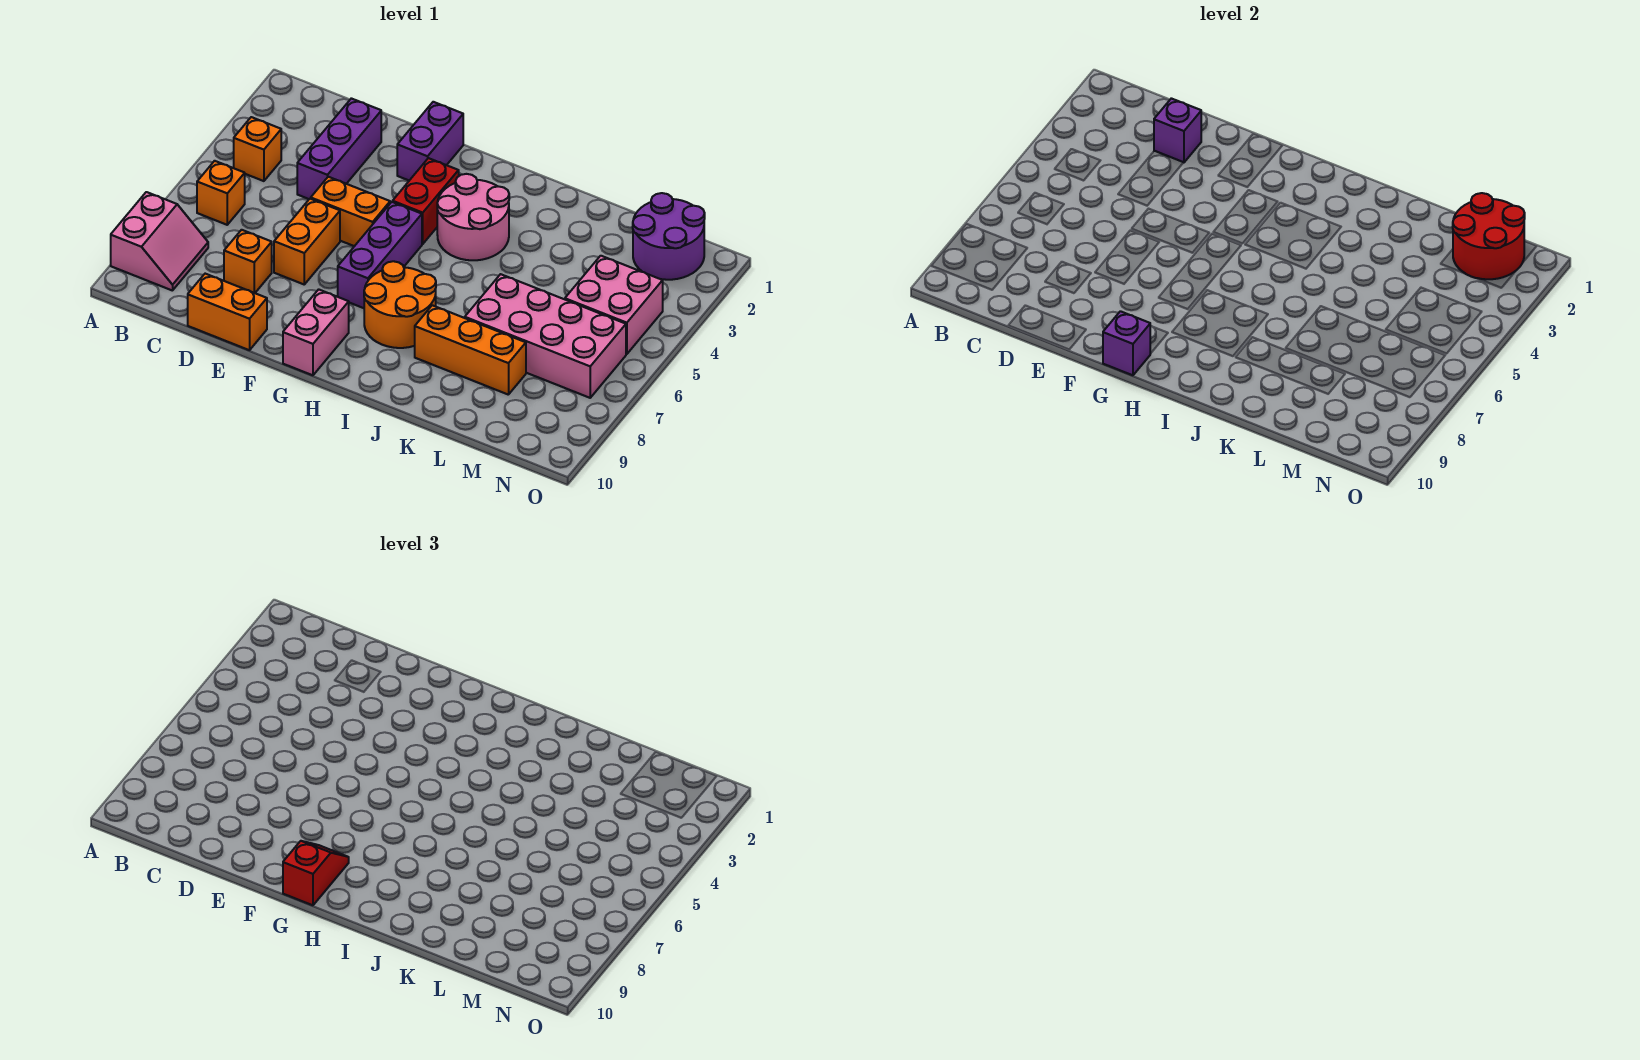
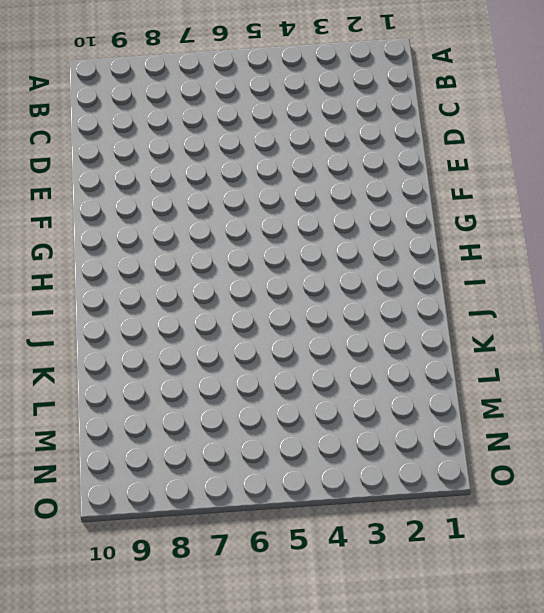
none -> pink slope A8:B9 level 1 top A
none -> orange brick B4 level 1
none -> orange brick B6 level 1

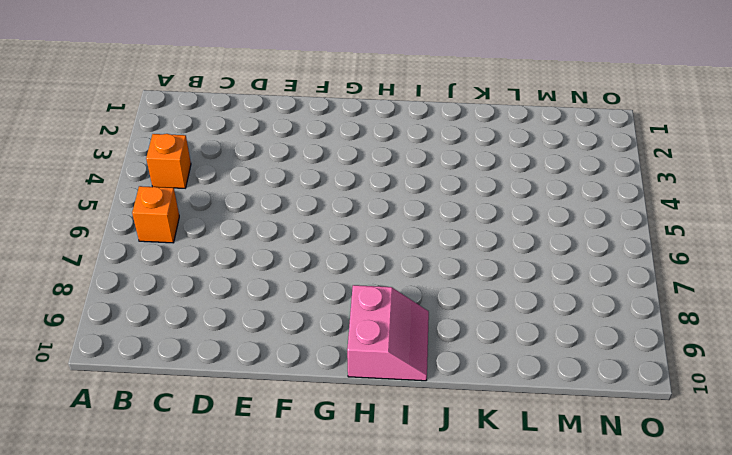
pink slope H9:I10 level 1 top H -> pink slope A8:B9 level 1 top A
none -> purple brick D2:D4 level 1
none -> orange brick D8 level 1
none -> orange brick D10:E10 level 1

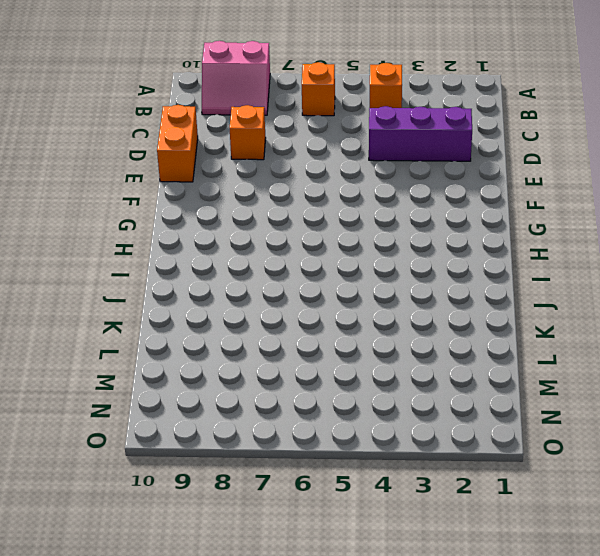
none -> orange brick E5:F5 level 1
none -> orange brick E6:E7 level 1
none -> purple brick F1:F2 level 1

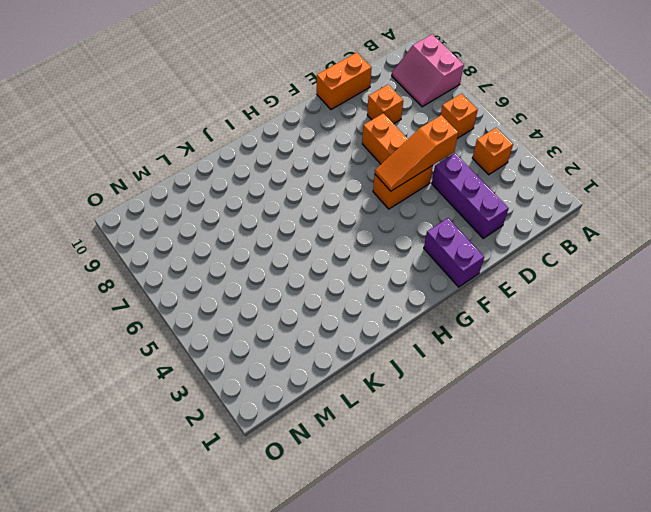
orange slope D5:F5 level 2 top D -> none
none -> red brick G3:G4 level 1
none -> purple brick G5:G7 level 1
none -> pink brick G9:G10 level 1

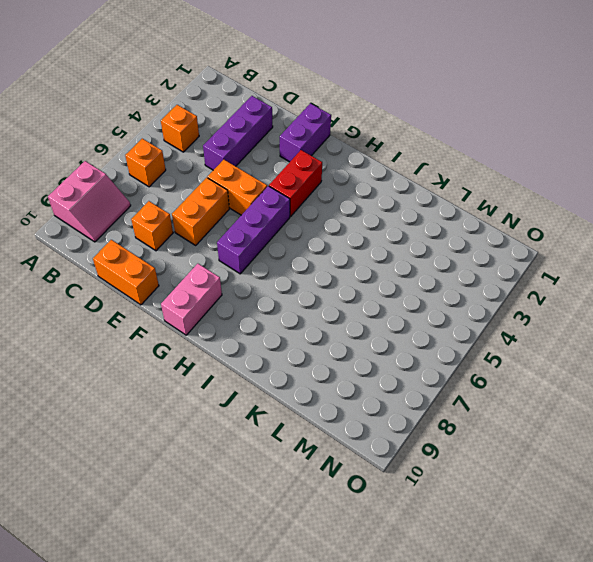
none -> pink round brick H3:I4 level 1
none -> orange round brick H7:I8 level 1
none -> orange brick J8:L8 level 1

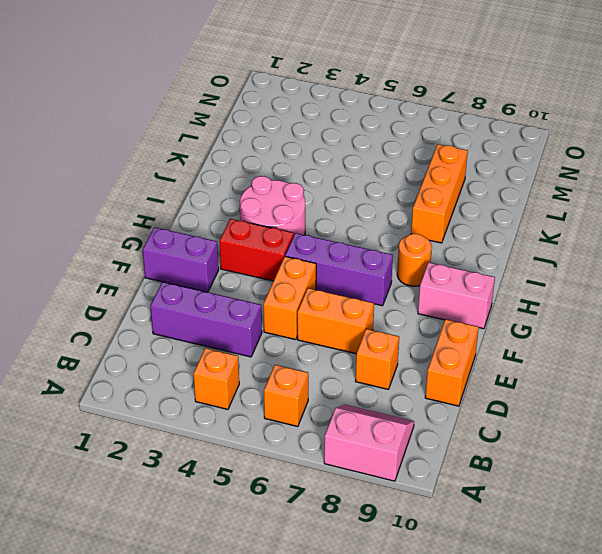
orange round brick H8 level 1 -> orange round brick H7:I8 level 1
none -> pink brick K6:N7 level 1
none -> purple round brick M1:N2 level 1
none -> pink brick M4:N5 level 1

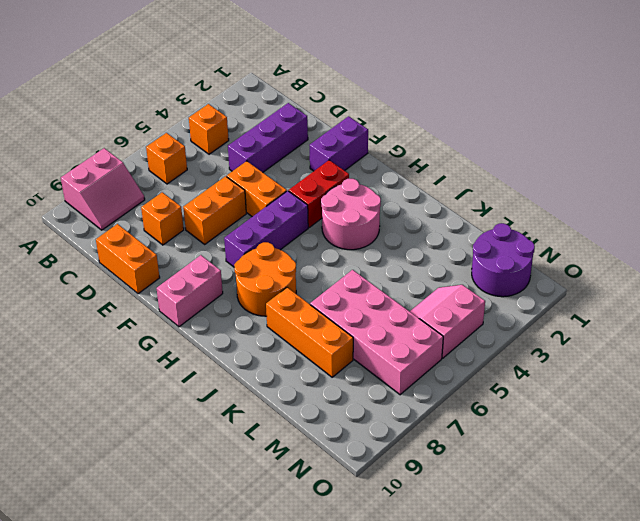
pink slope M4:N5 level 1 top N -> pink brick M4:N5 level 1
none -> purple brick D2 level 2
none -> purple brick G10 level 2
none -> red round brick M1:N2 level 2

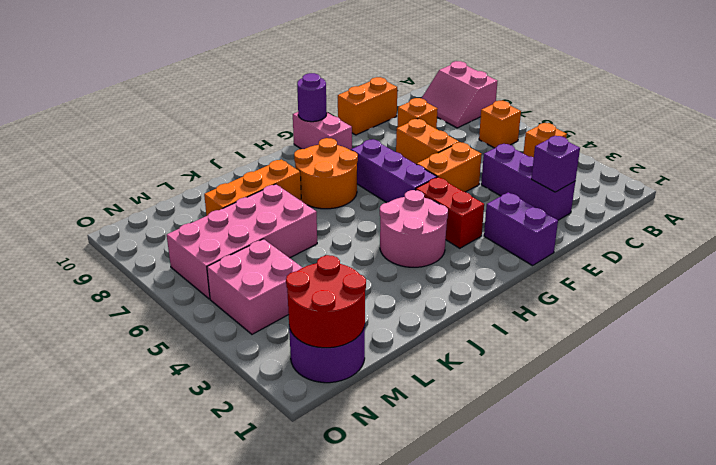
purple round brick G10 level 2 -> purple brick G10 level 2
none -> red slope G9:G10 level 3 top 10

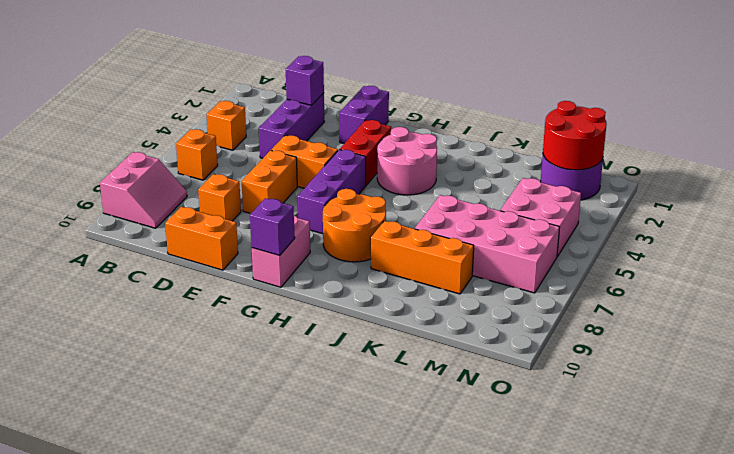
none -> red slope G9:G10 level 3 top 10

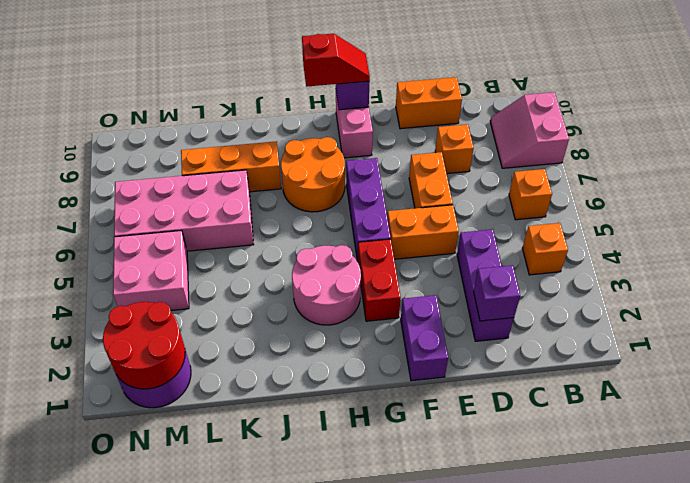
red slope G10:H10 level 3 top H -> red slope G9:G10 level 3 top 10

